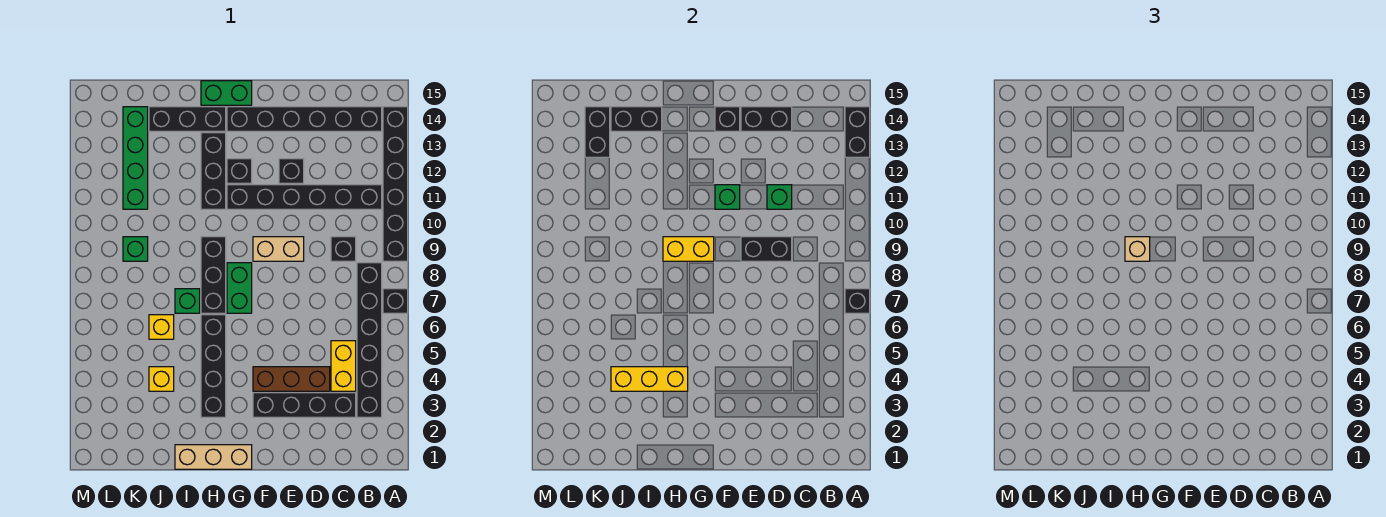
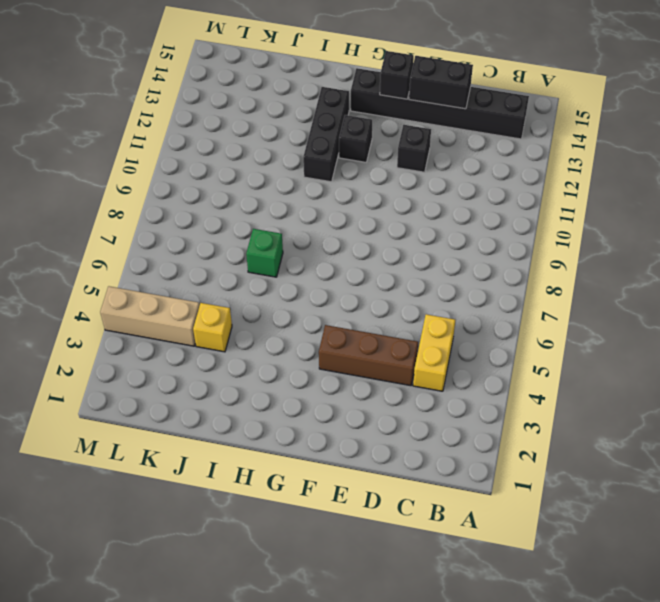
tan brick K4:M4 level 1 -> tan brick G1:I1 level 1
none -> black brick A7 level 1
none -> black brick A9:A14 level 1
none -> black brick B3:B8 level 1
none -> black brick B11:G11 level 1

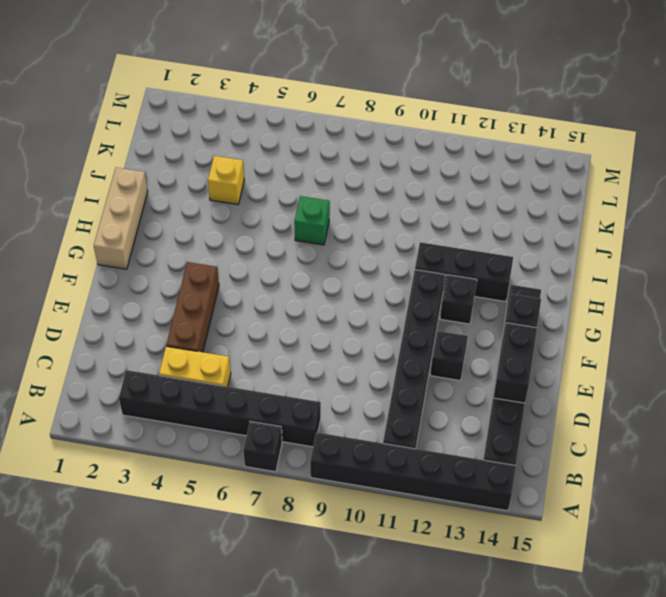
none -> black brick C3:F3 level 1
none -> black brick C9 level 1
none -> tan brick E9:F9 level 1
none -> green brick G7:G8 level 1

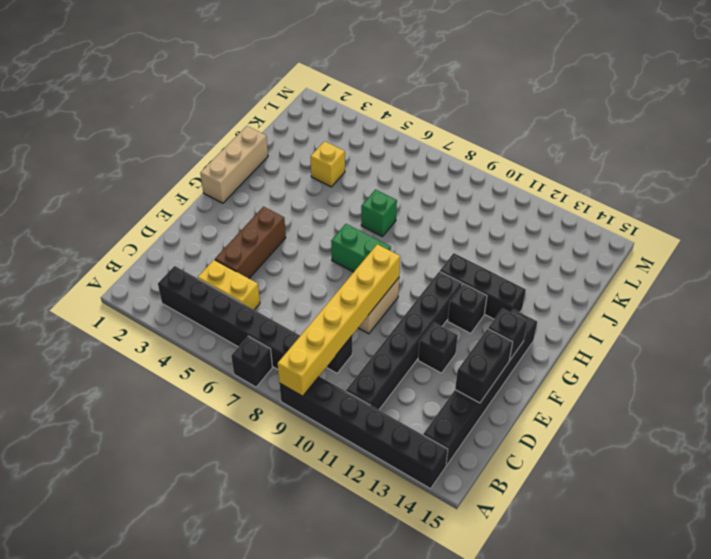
yellow brick A9:F9 level 2 -> black brick D9:E9 level 2
none -> black brick C3:F3 level 1
none -> green brick G15:H15 level 1
none -> black brick H3:H6 level 1
none -> black brick H7:H9 level 1

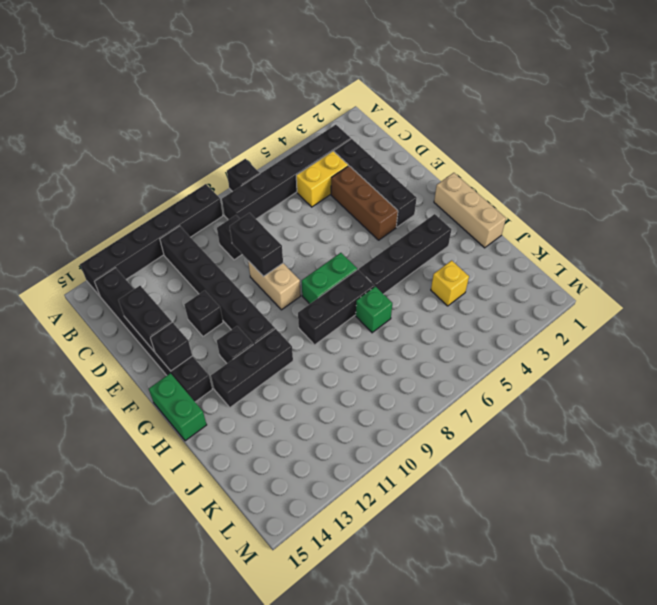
none -> black brick H14:J14 level 1
none -> yellow brick J6 level 1
none -> green brick K9 level 1
none -> green brick K11:K14 level 1

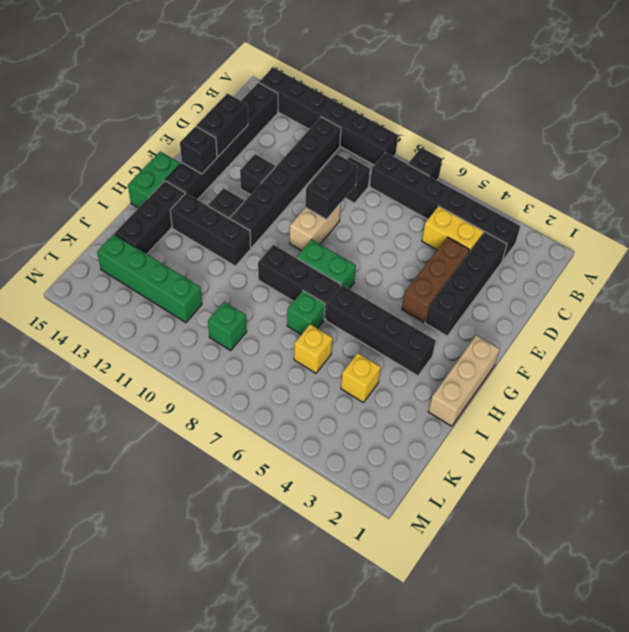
none -> black brick A7 level 2
none -> black brick A13:A14 level 2
none -> green brick D11 level 2
none -> green brick F11 level 2

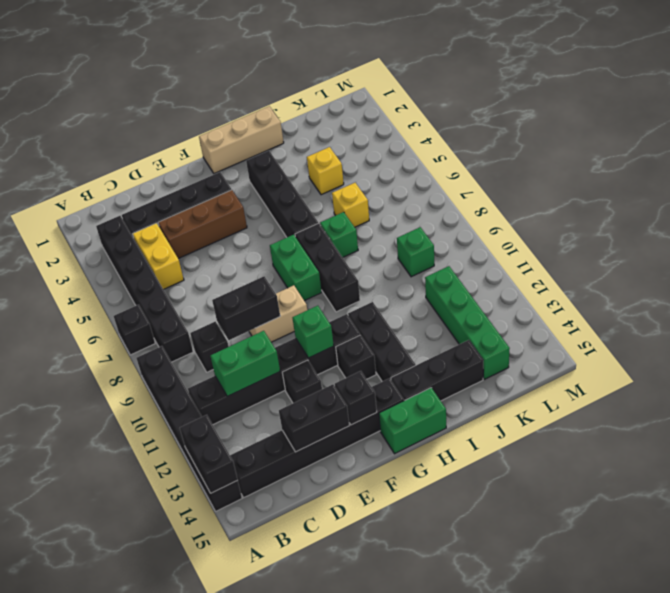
green brick C11:D11 level 2 -> green brick D11 level 2
none -> black brick A7 level 2
none -> yellow brick G9:H9 level 2
none -> yellow brick H4:J4 level 2
none -> black brick I14:J14 level 2

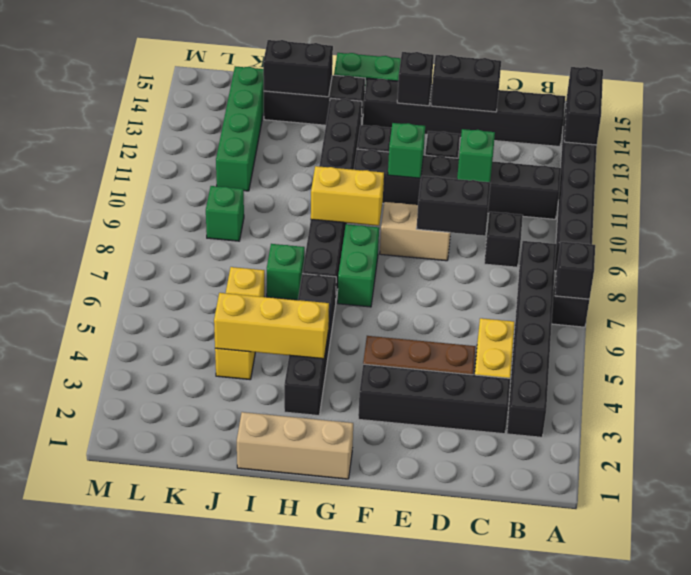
none -> black brick K13:K14 level 2
none -> tan brick H9 level 3

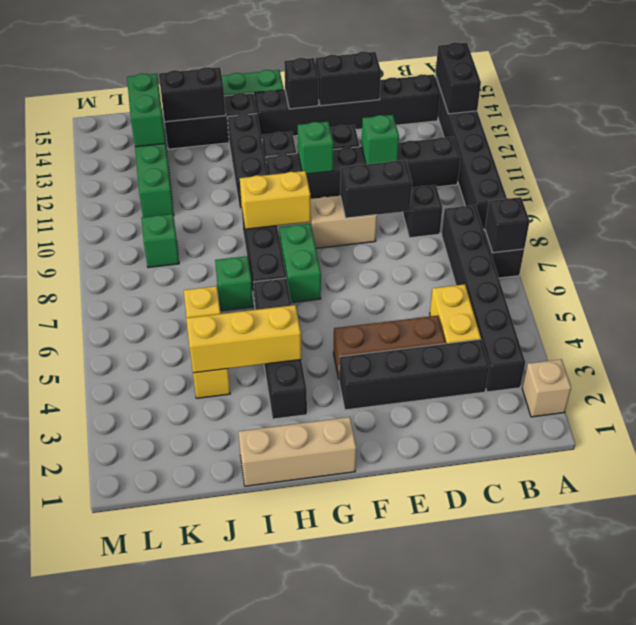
tan brick A2 level 1 -> tan brick H9 level 3
green brick K13:K14 level 2 -> black brick K13:K14 level 2

